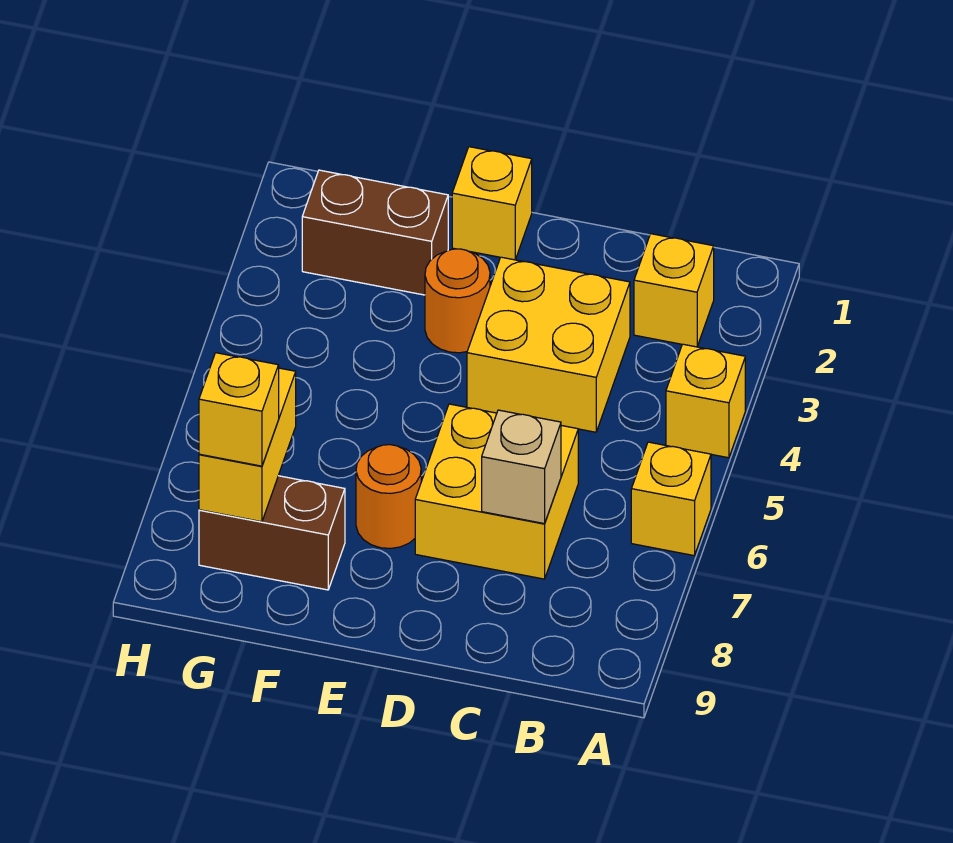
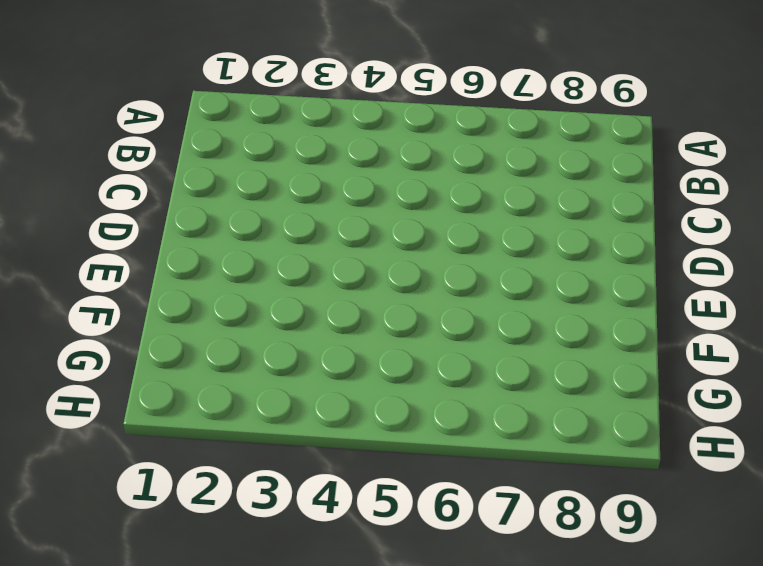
none -> yellow brick A4 level 1
none -> yellow brick A6 level 1
none -> yellow brick B2 level 1

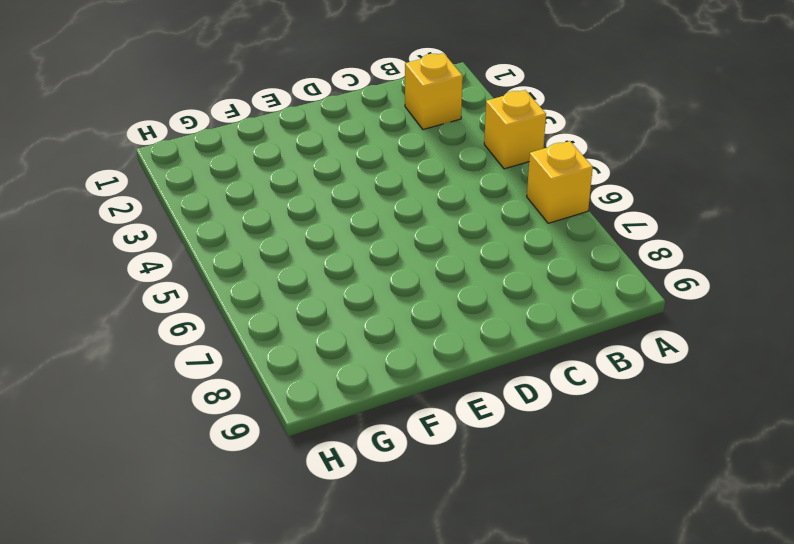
none -> yellow brick C3:D4 level 1
none -> yellow brick C6:D7 level 1
none -> yellow brick E1 level 1

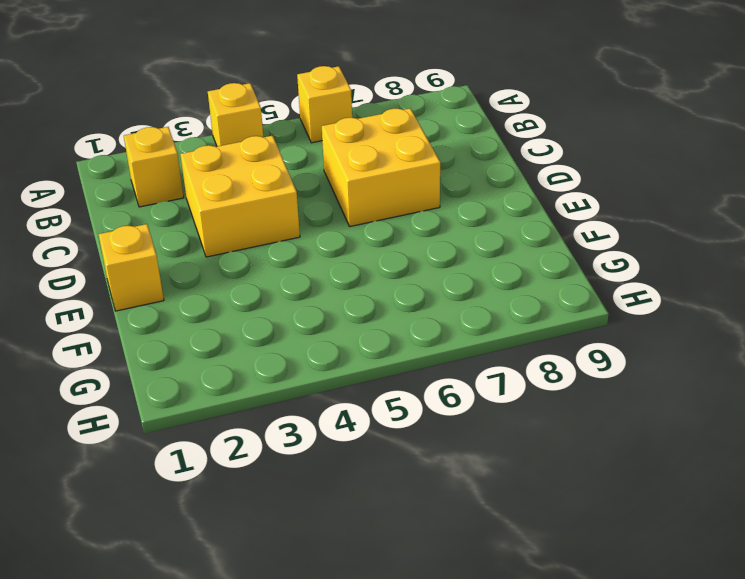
none -> orange round brick E3 level 1
none -> orange round brick E7 level 1
none -> brown brick F2:G2 level 1

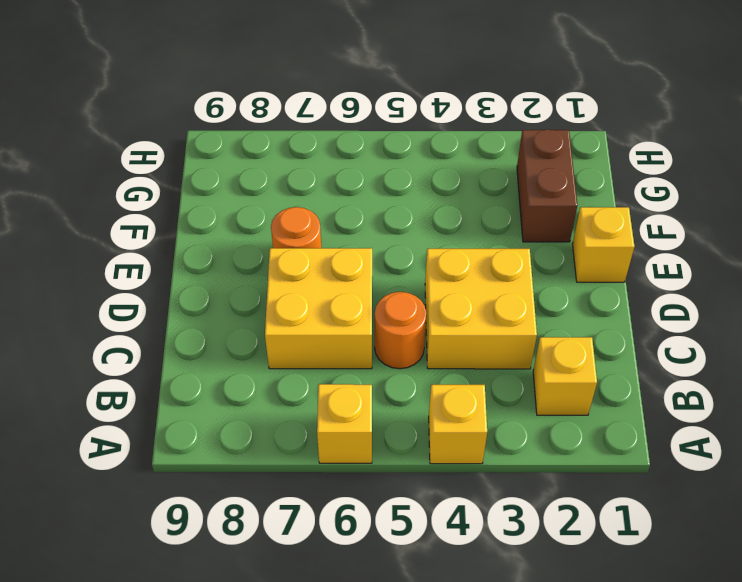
orange round brick C5 level 1 -> orange round brick E3 level 1
none -> brown brick F8:G8 level 1
none -> tan brick C7 level 2
none -> yellow brick G7:G8 level 2

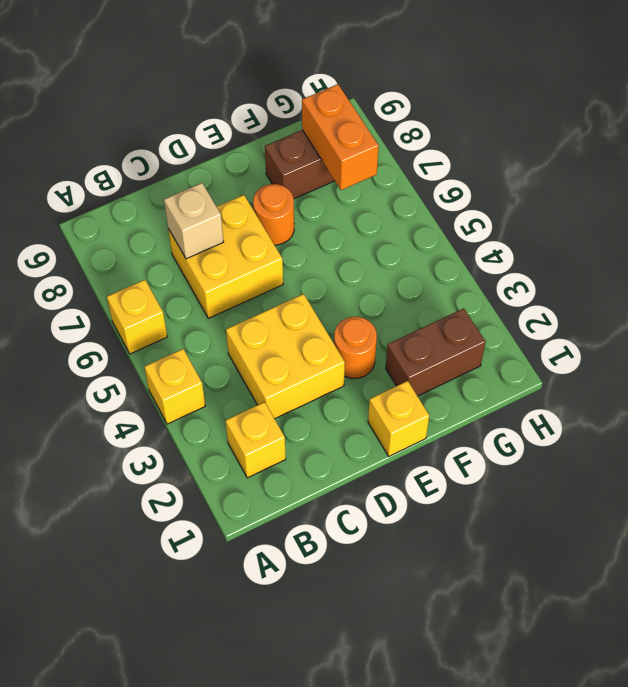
orange brick G7:G8 level 2 -> yellow brick G7:G8 level 2
none -> yellow brick G8 level 3

